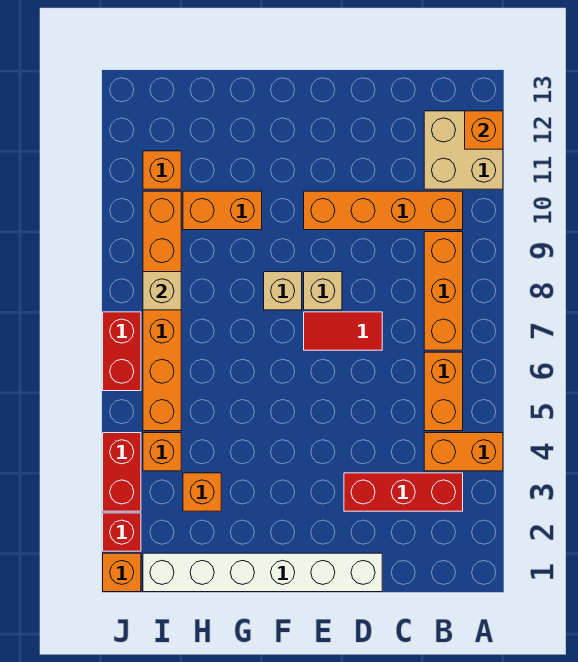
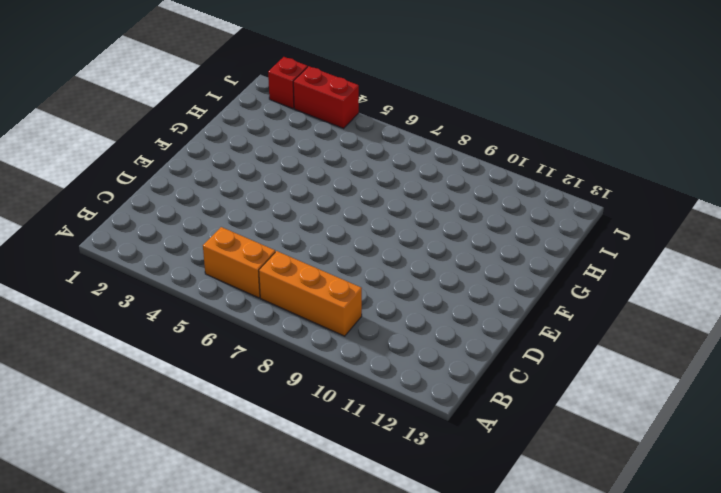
none -> orange brick A4:B4 level 1
none -> tan brick A11:B12 level 1
none -> red brick B3:D3 level 1

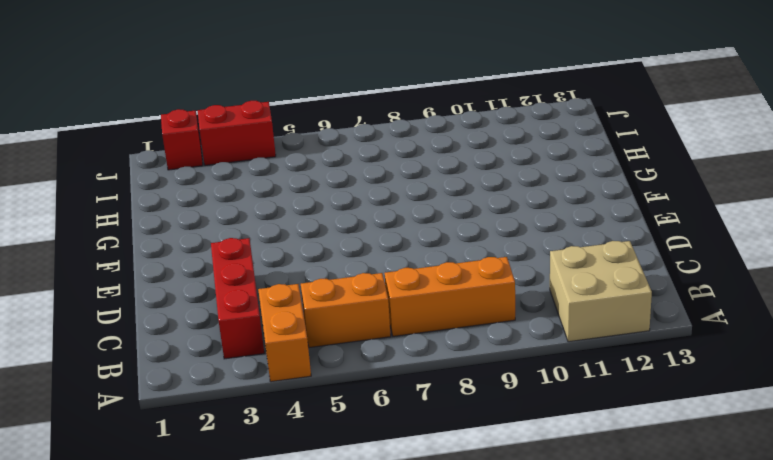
none -> orange brick B10:E10 level 1
none -> white brick D1:I1 level 1
none -> red tile D7:E7 level 1

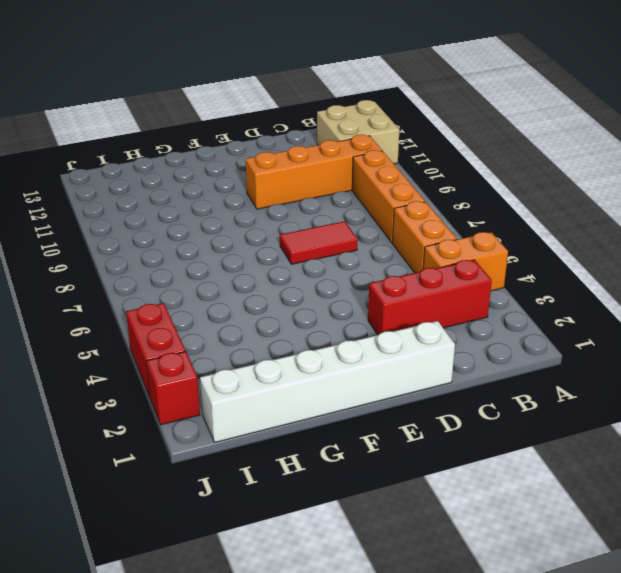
none -> tan brick E8 level 1
none -> tan brick F8 level 1
none -> orange brick G10:H10 level 1

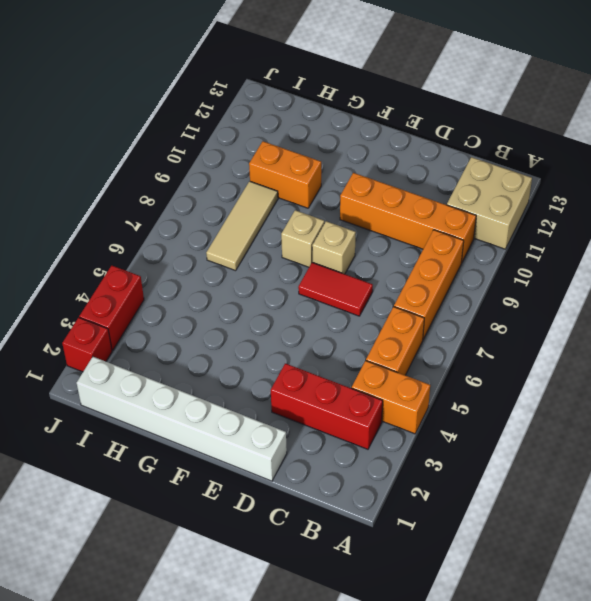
tan tile H7:H9 level 1 -> none
none -> orange brick H3 level 1
none -> orange brick I4 level 1
none -> orange brick I5:I10 level 1

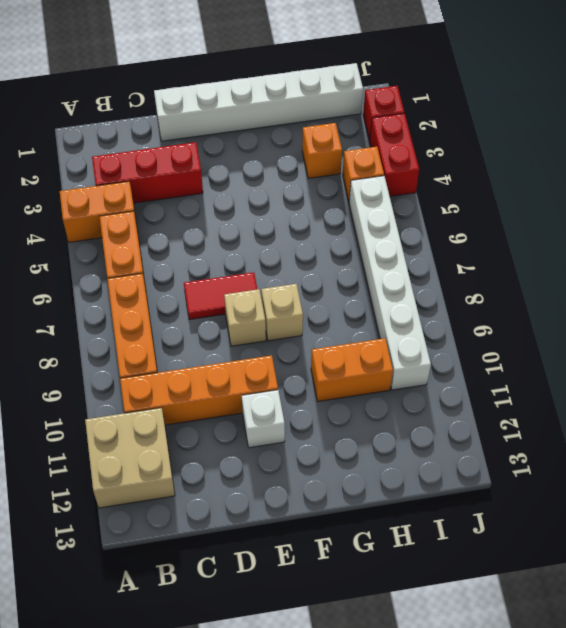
white brick E11 level 1 -> none
white brick I5:I10 level 1 -> orange brick I5:I10 level 1
none -> orange brick I11 level 1
none -> orange brick J1 level 1
none -> red brick J6:J7 level 1

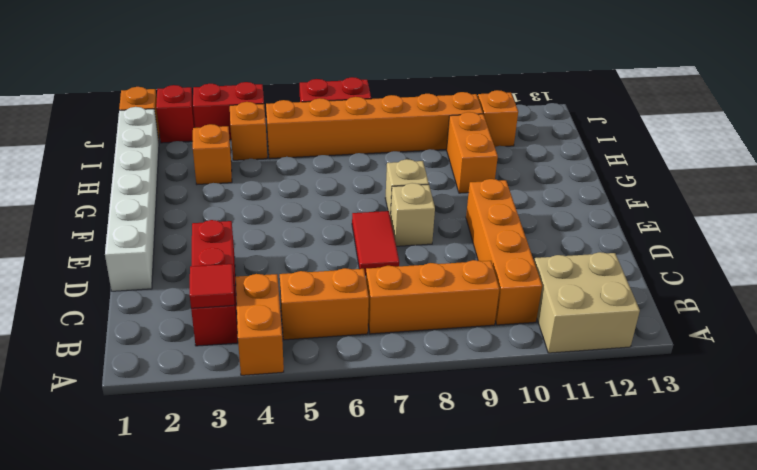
red tile B3 level 2 -> none
none -> orange brick A12 level 2
none -> tan brick I8 level 2

